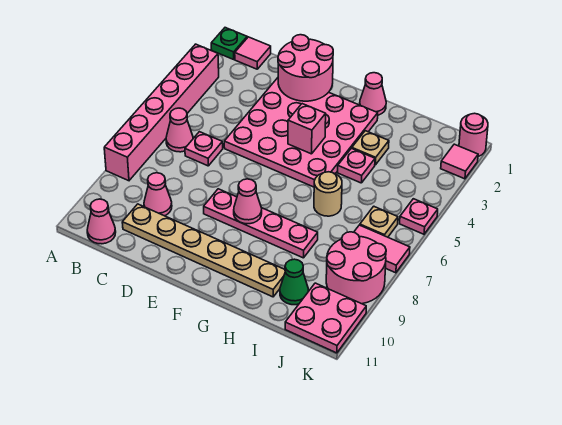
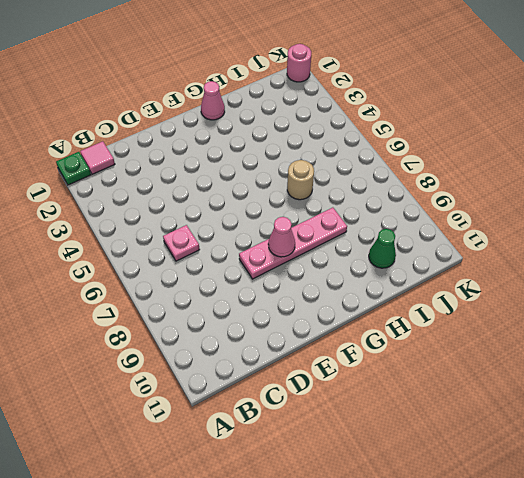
none -> pink brick A3:A8 level 1
none -> pink cone B6 level 1
none -> pink cone B11 level 1

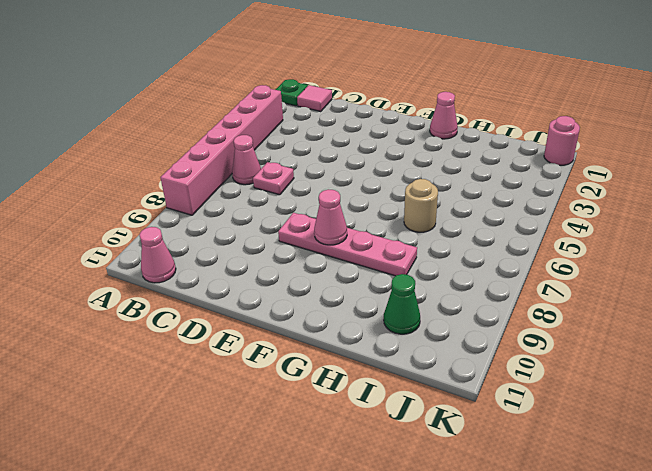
none -> pink cone C9 level 1
none -> tan plate C10:H10 level 1
none -> pink plate D2:G5 level 1

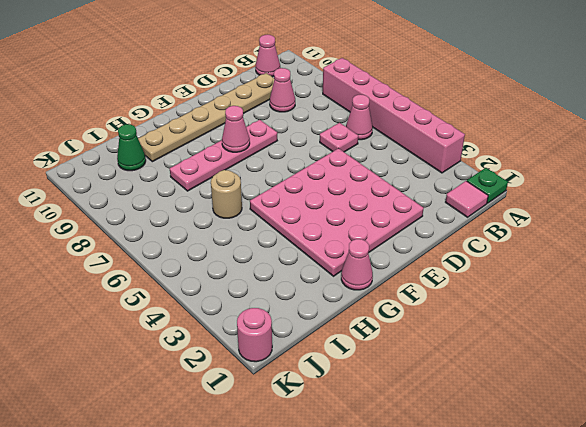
none -> tan plate H3 level 1
none -> pink plate H4 level 1
none -> tan plate J6 level 1

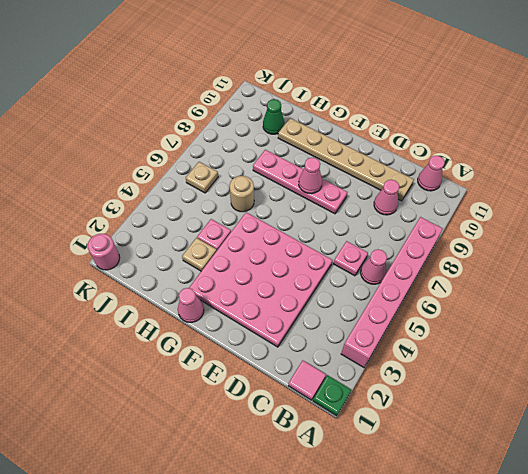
none -> pink tile J7:K7 level 1
none -> pink round brick J8:K9 level 1
none -> pink plate J10:K11 level 1

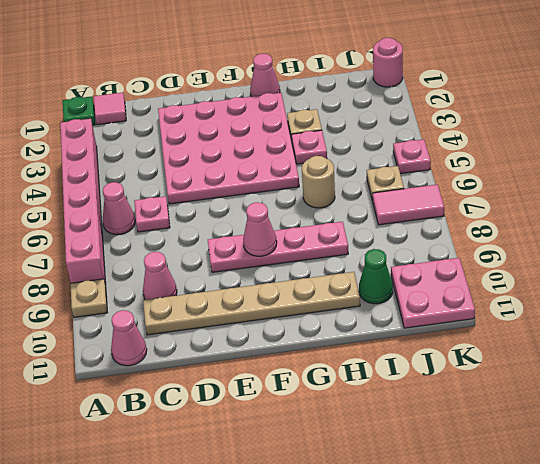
tan plate A9 level 1 -> none
none -> pink round brick J8:K9 level 1
none -> pink tile K2 level 1
none -> pink round brick D1:E2 level 2

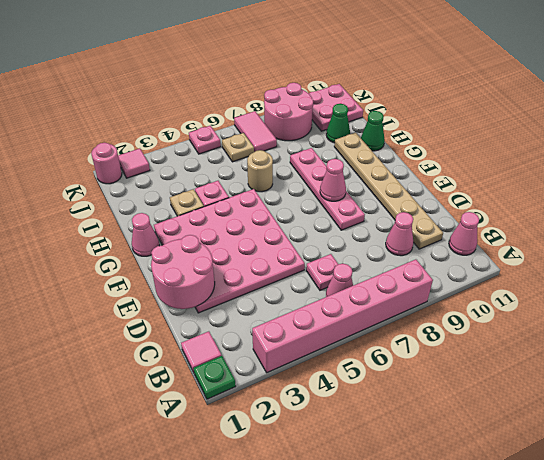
green cone H11 level 1 -> none
none -> pink brick F4 level 2

